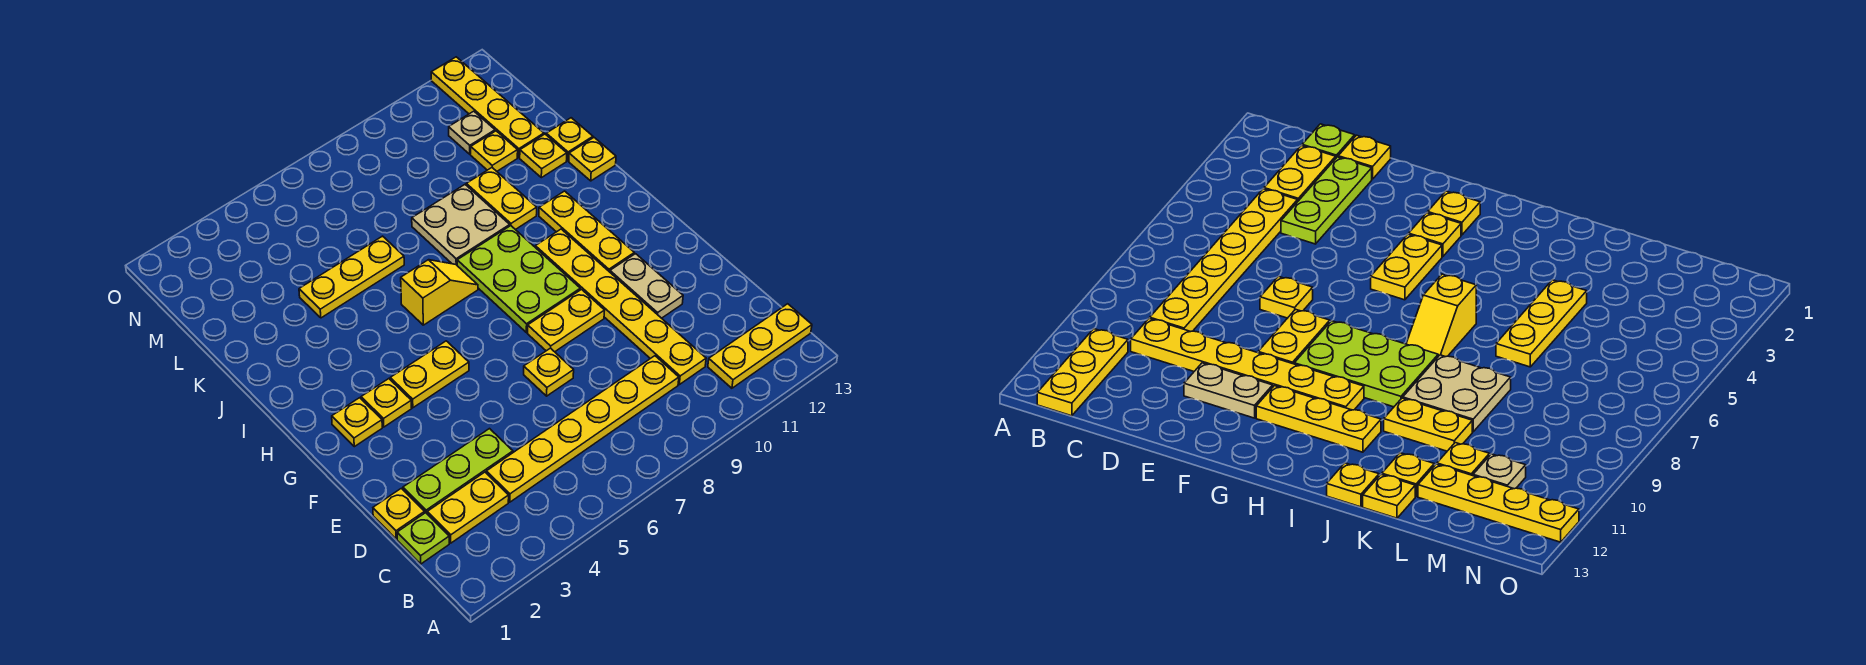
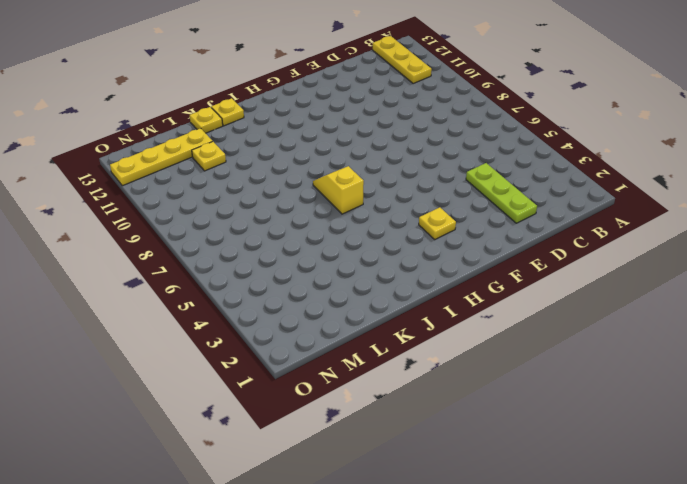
none -> lime plate C1 level 1
none -> yellow plate C2:C3 level 1
none -> yellow plate C4:C9 level 1

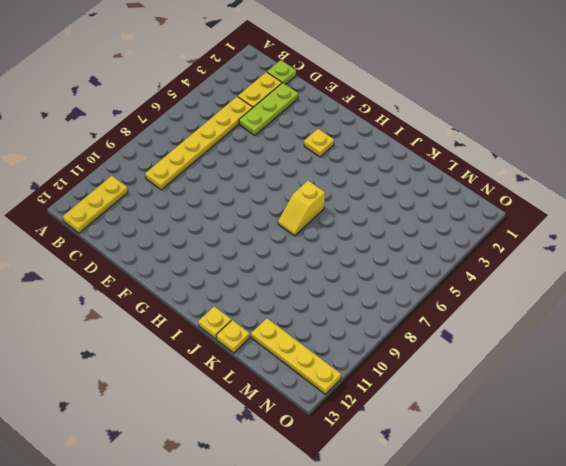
none -> yellow plate C10:H10 level 1
none -> yellow plate D1 level 1
none -> yellow plate E7 level 1

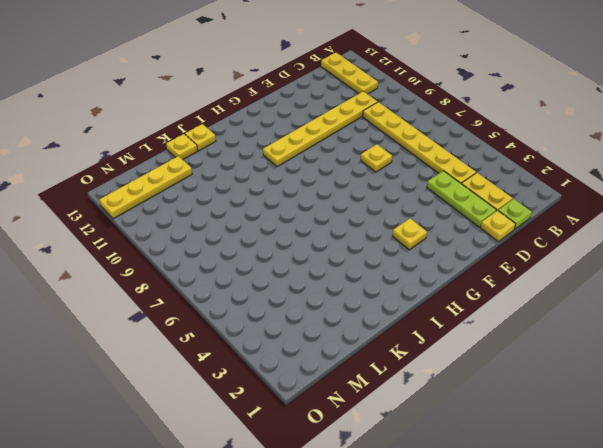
none -> tan plate E11:F11 level 1
none -> yellow plate F8:F9 level 1
none -> yellow plate G2 level 1

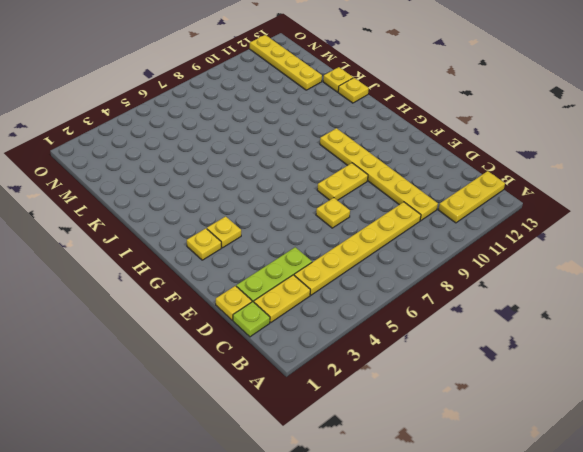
none -> tan plate E11:F11 level 1
none -> yellow plate G4:G5 level 1
none -> lime plate G8:I9 level 1

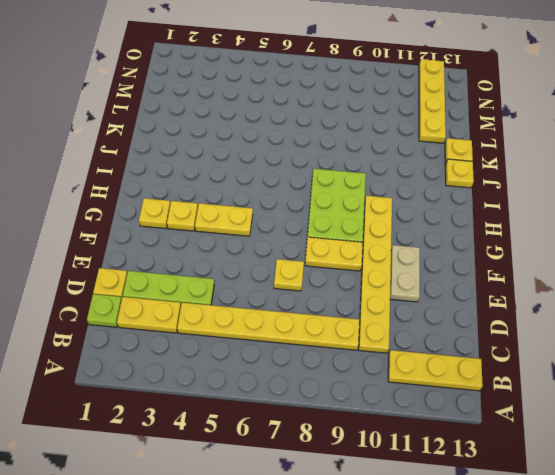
none -> yellow plate G11:I11 level 1
none -> yellow slope I6:I7 level 1 top 6
none -> tan plate J8:K9 level 1

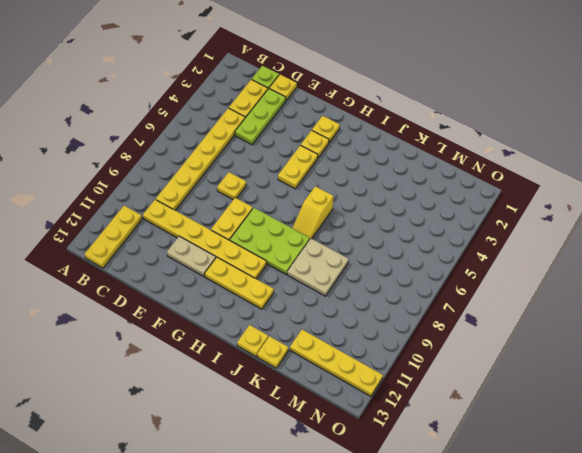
none -> yellow plate J10:K10 level 1
none -> yellow plate K4:K6 level 1
none -> yellow plate K12 level 1

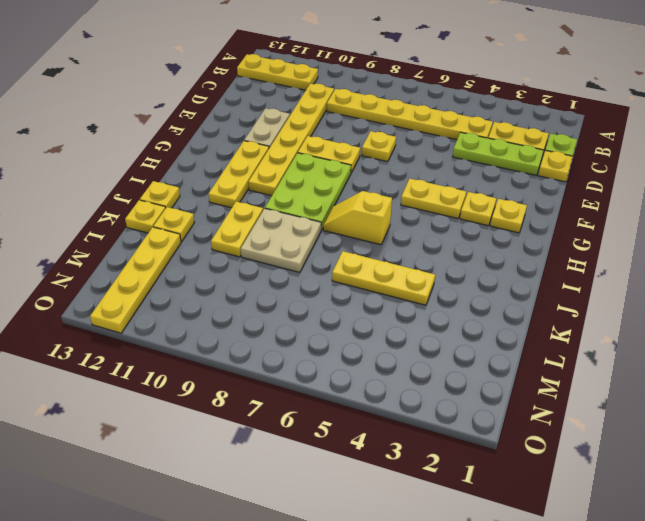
none -> yellow plate L11 level 1
none -> tan plate M11 level 1

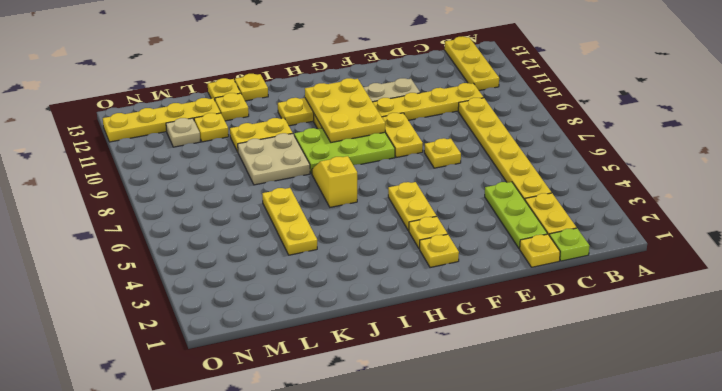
yellow plate G9:H11 level 2 -> none

